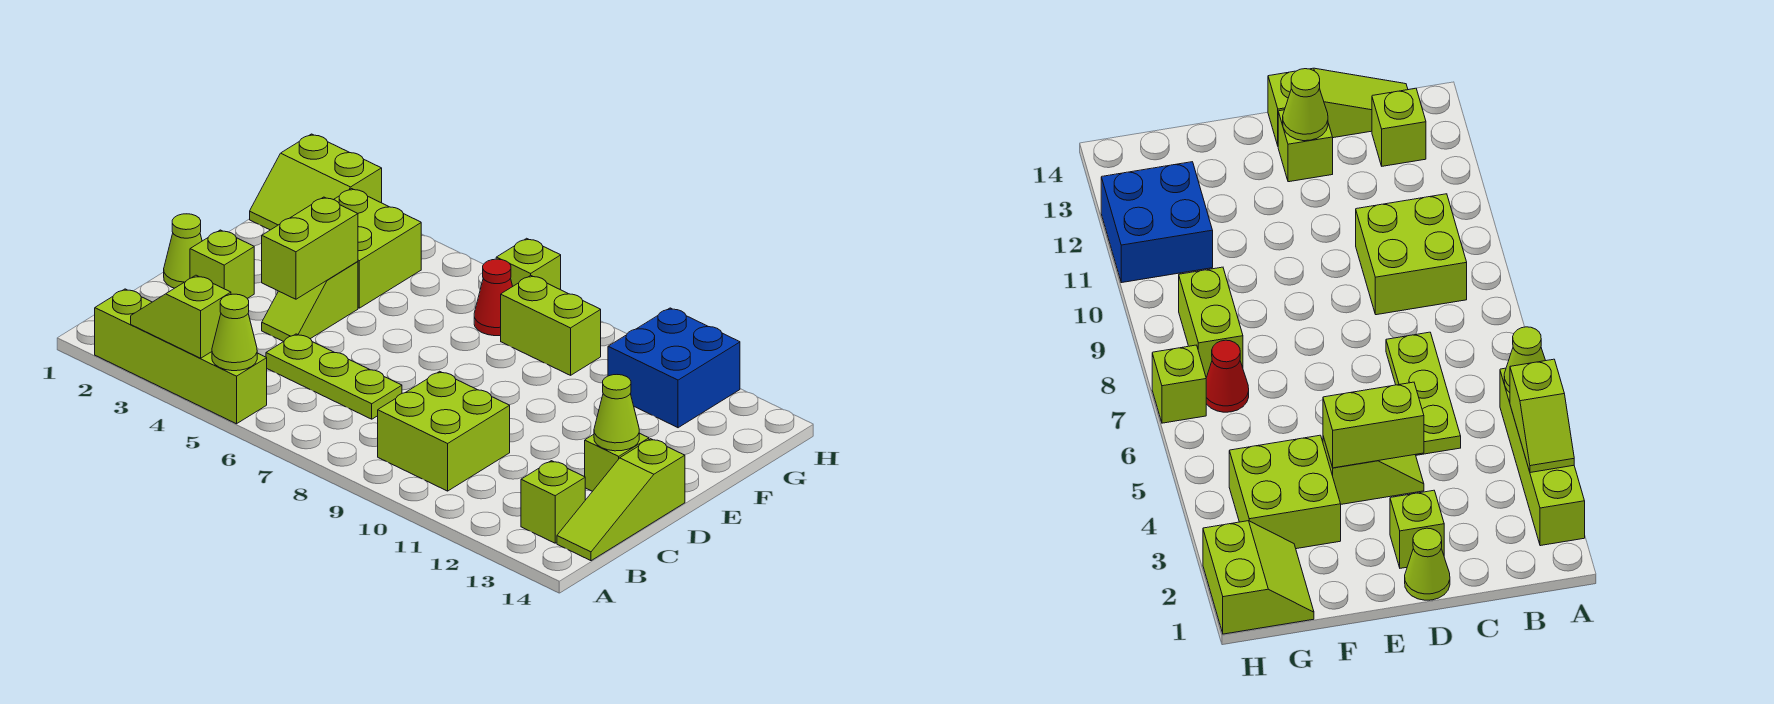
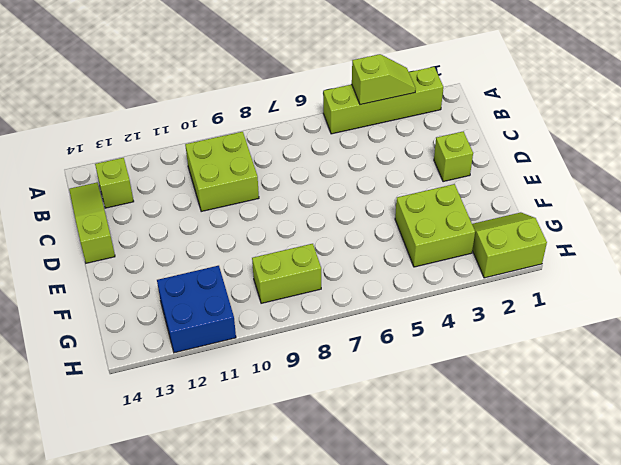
none -> lime plate C5:C7 level 1
none -> lime cone D1 level 1
none -> lime slope D4:E4 level 1 top E

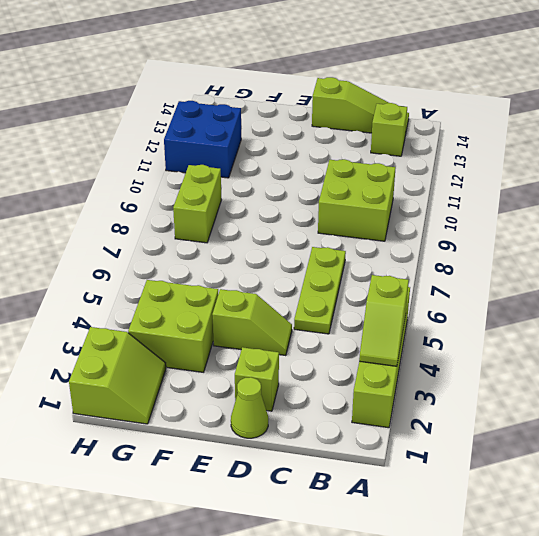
none -> lime brick D13 level 1
none -> red cone G7 level 1
none -> lime brick H7 level 1

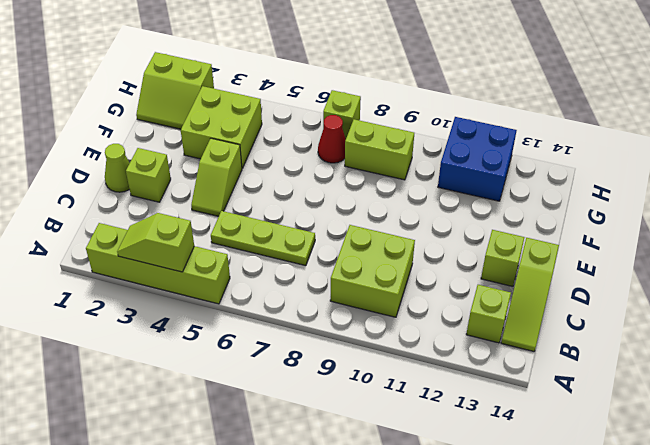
none -> lime cone A5 level 2
none -> lime brick D4:E4 level 2
none -> lime cone D13 level 2

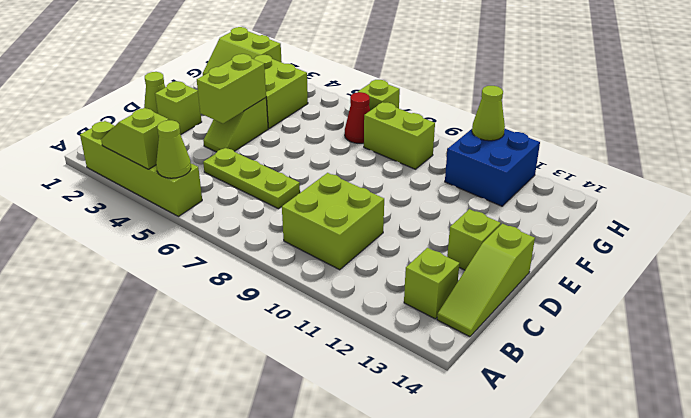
lime cone H11 level 2 -> lime cone D13 level 2

